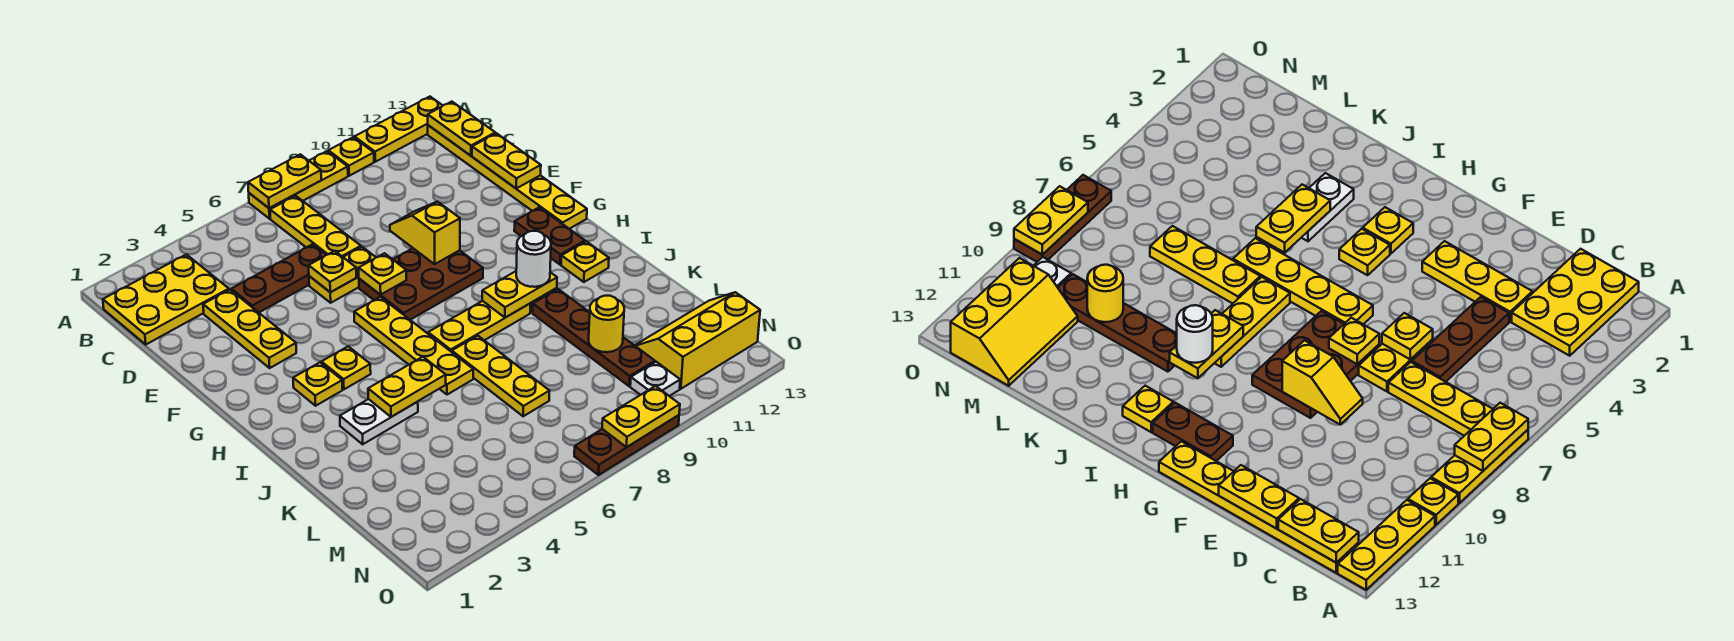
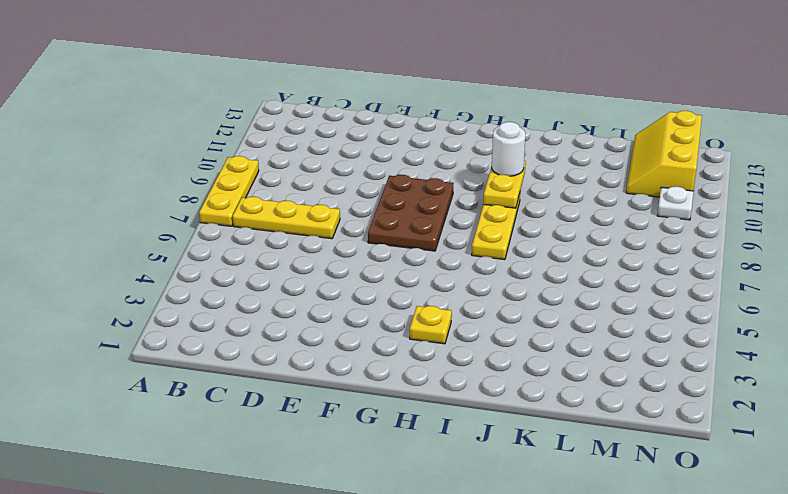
none -> yellow plate A10 level 1
none -> yellow plate A11:A13 level 1
none -> yellow plate B1:C3 level 1
none -> yellow plate B13:G13 level 1

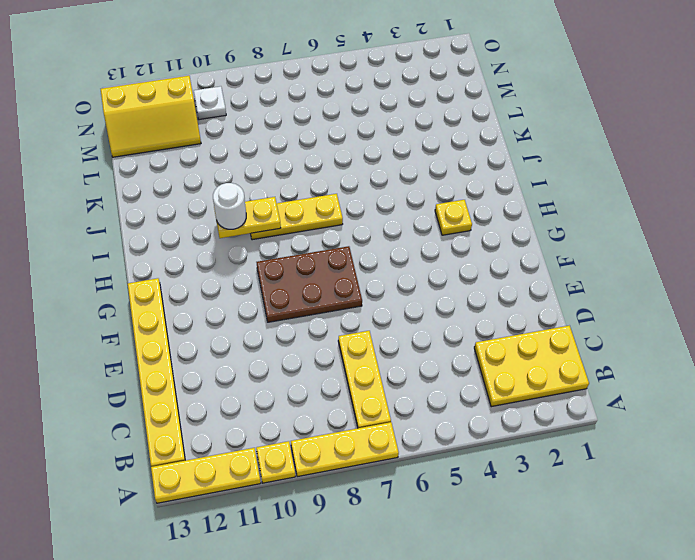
none -> yellow plate D3:F3 level 1
none -> brown plate D4:D6 level 1
none -> yellow plate E6:E7 level 1
none -> yellow plate G6:J6 level 1

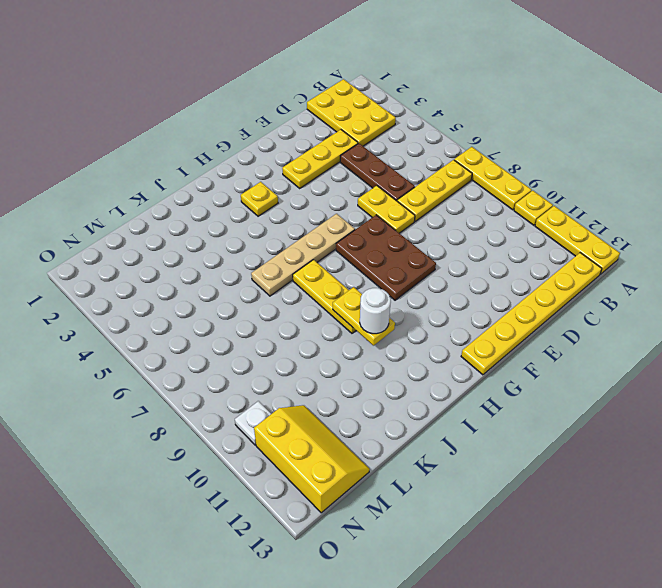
tan plate G6:J6 level 1 -> yellow plate G6:J6 level 1
none -> brown plate G12:H12 level 1
none -> yellow plate H4 level 1
none -> yellow plate I12 level 1
none -> white plate J3:J4 level 1

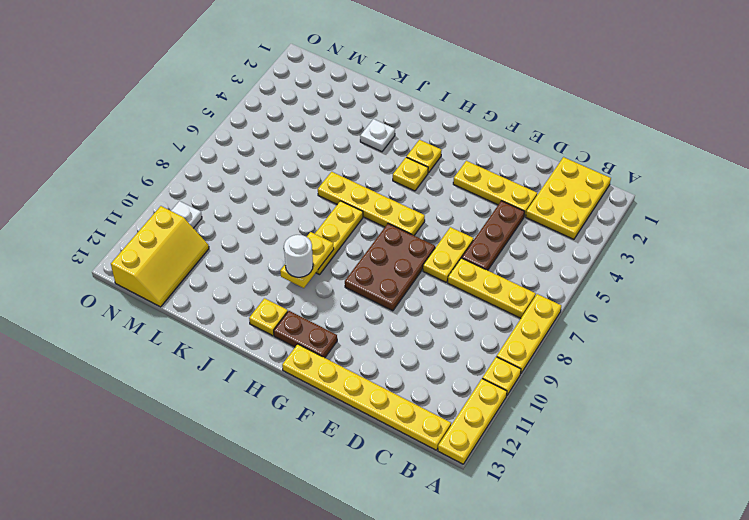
white plate J3 level 1 -> white plate J3:J4 level 1
none -> yellow plate J7:L7 level 1
none -> brown plate J10:M10 level 1
none -> brown plate O7:O9 level 1
none -> yellow plate A7:A8 level 2

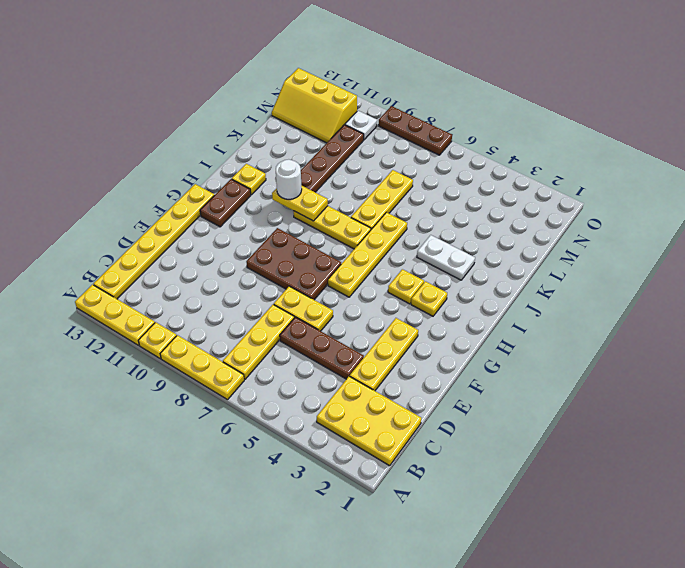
none -> yellow plate A7:A8 level 2
none -> yellow plate B13:C13 level 2
none -> yellow plate D13:E13 level 2
none -> yellow plate E6 level 2

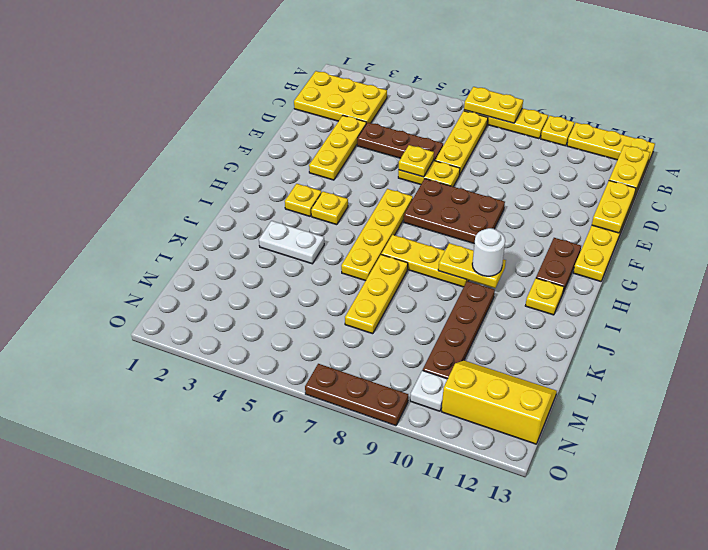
none -> yellow slope E9:F9 level 2 top F
none -> yellow plate F7 level 2
none -> yellow plate J4:J5 level 2
none -> yellow round brick L10 level 2

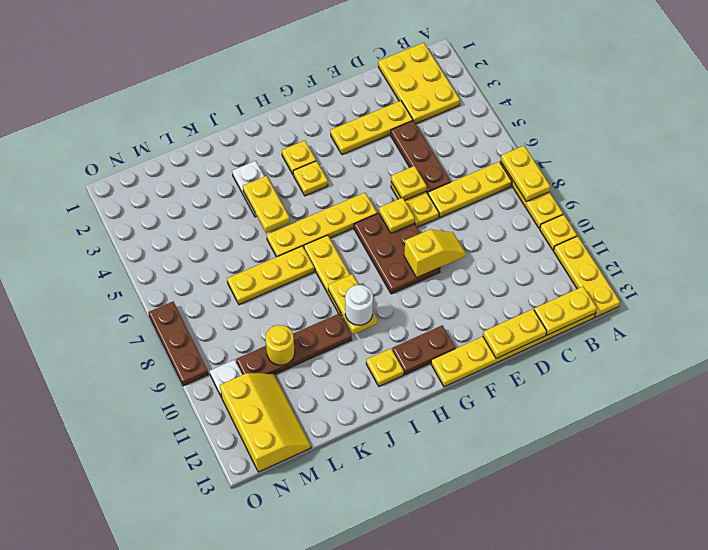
none -> yellow plate O8:O9 level 2

